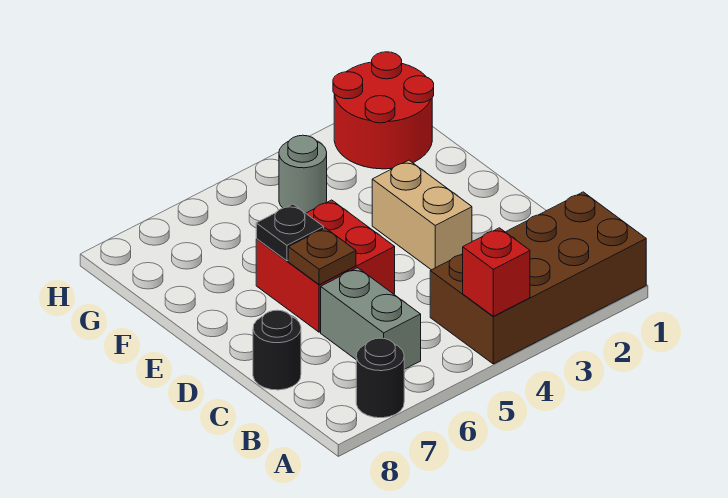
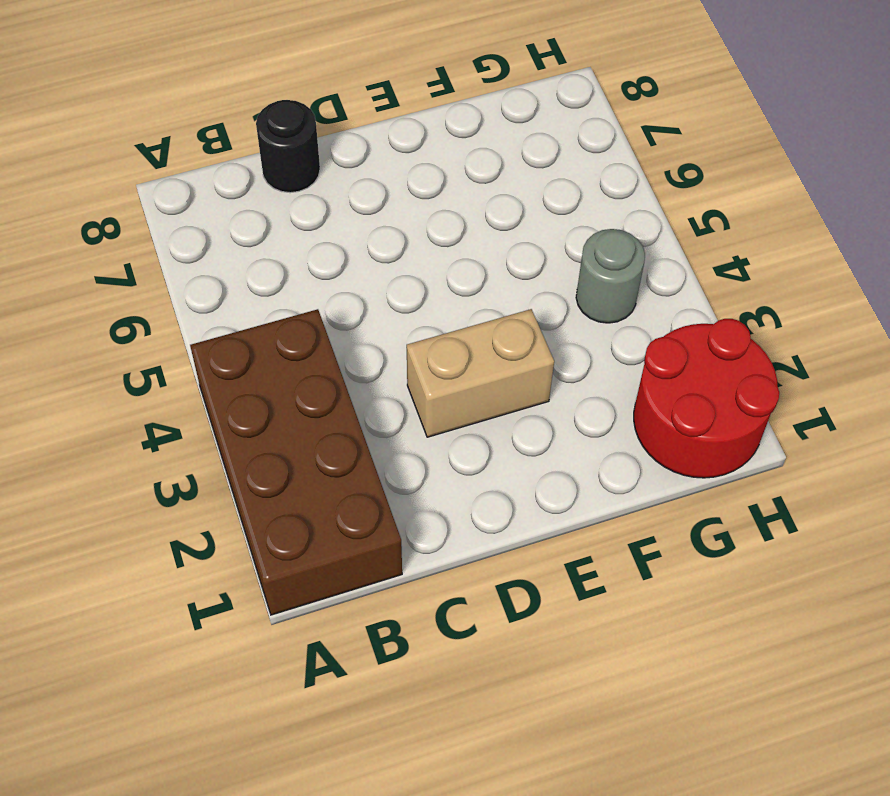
none -> black round brick A7 level 1
none -> grey brick B6:C6 level 1

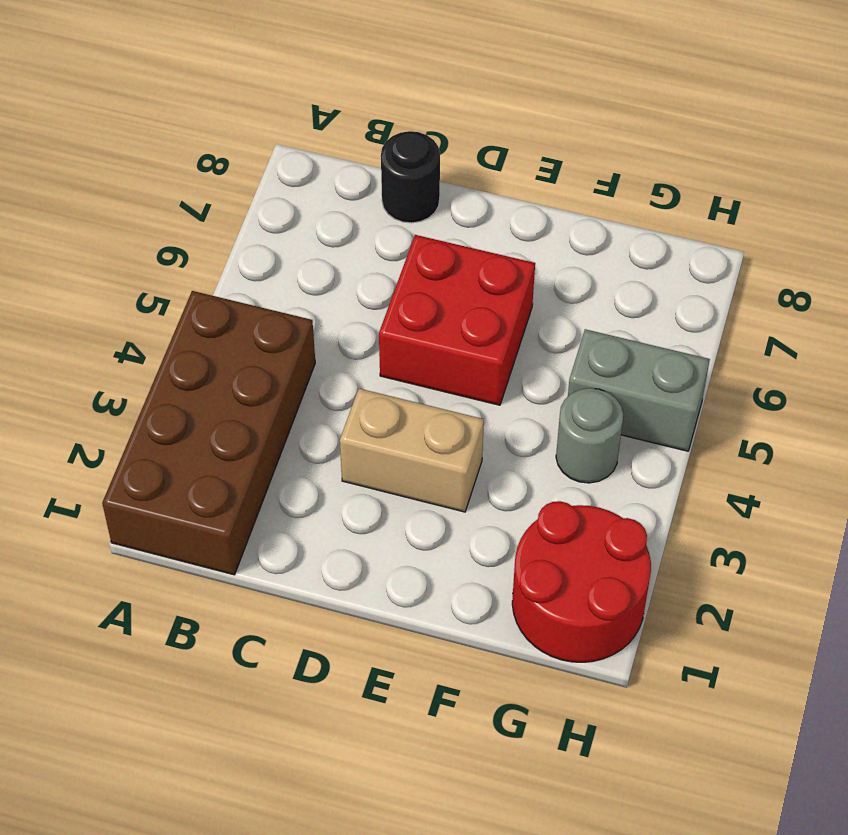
grey brick G5:H5 level 1 -> grey brick B6:C6 level 1
none -> black round brick A7 level 1
none -> red brick A4 level 2

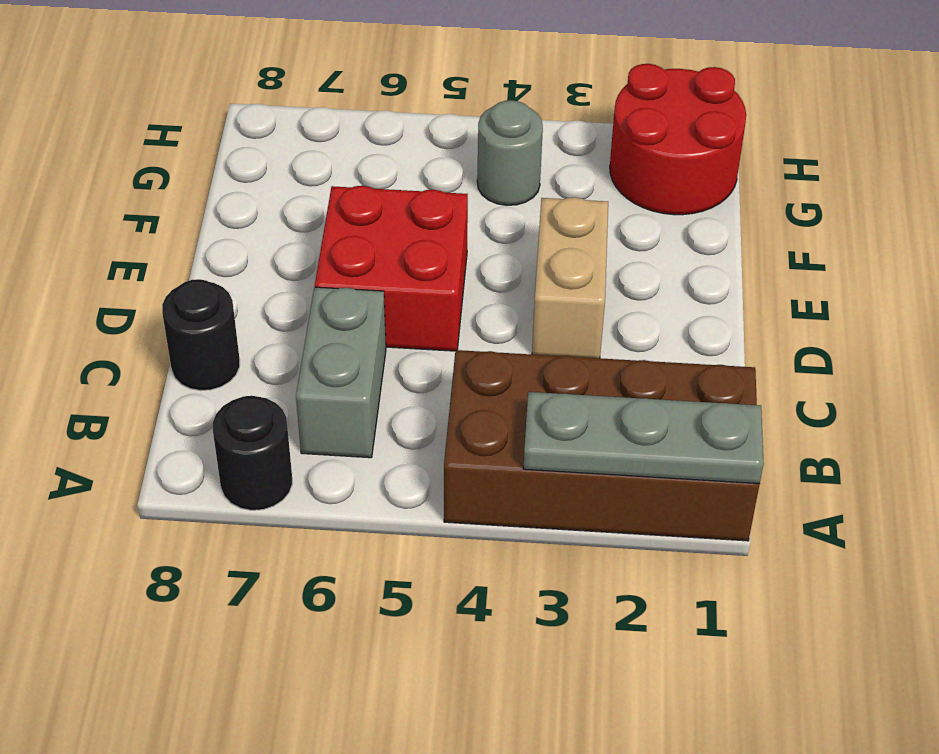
grey plate A1:A3 level 2 -> none
none -> red brick A4 level 2
none -> brown plate D6 level 2

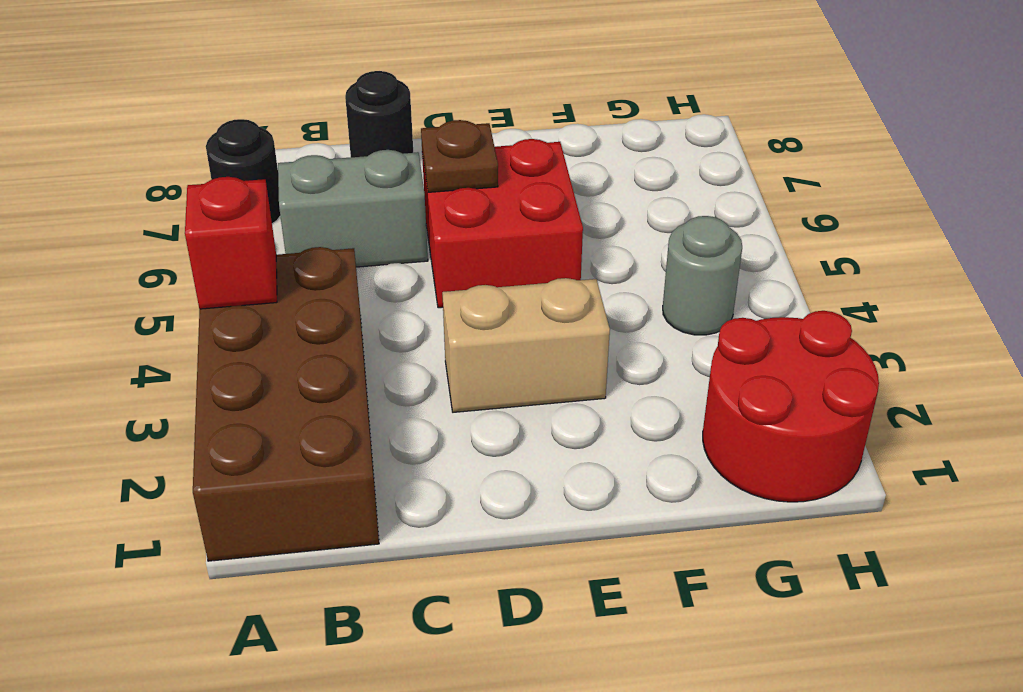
none -> black plate E6 level 2

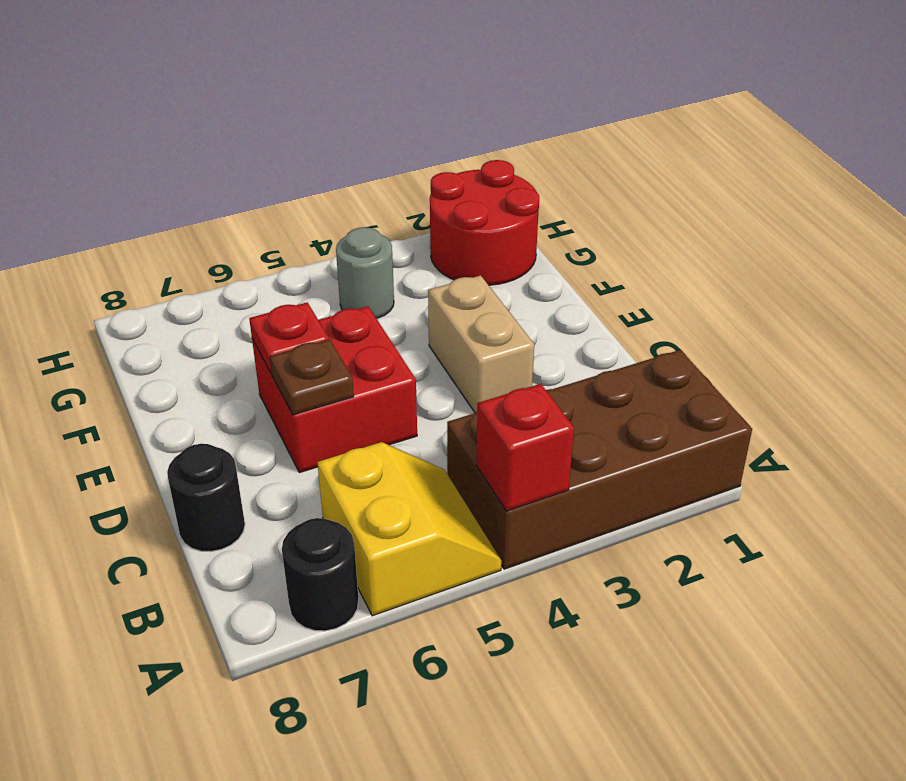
yellow slope A5:B6 level 1 top 6 -> grey brick B6:C6 level 1
red plate E6 level 2 -> black plate E6 level 2

